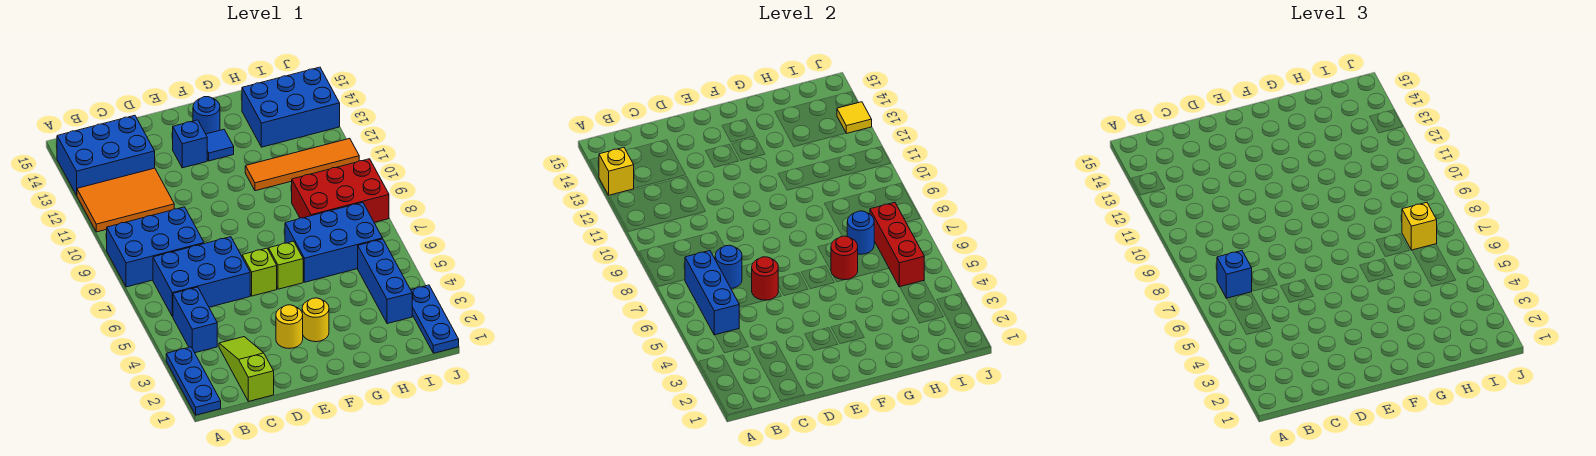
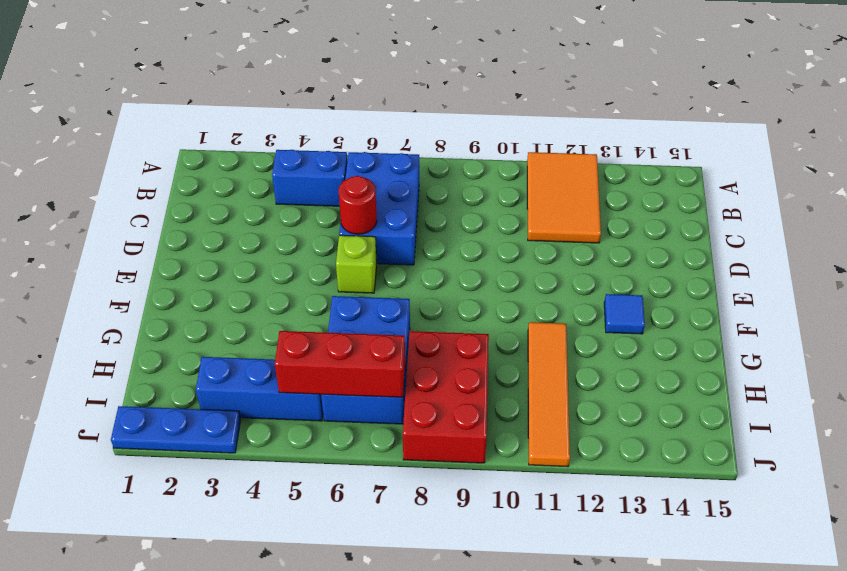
none -> blue plate A1:A3 level 1
none -> blue brick A8:C9 level 1
none -> blue brick A13:C14 level 1
none -> lime slope C1:C3 level 1 top 1

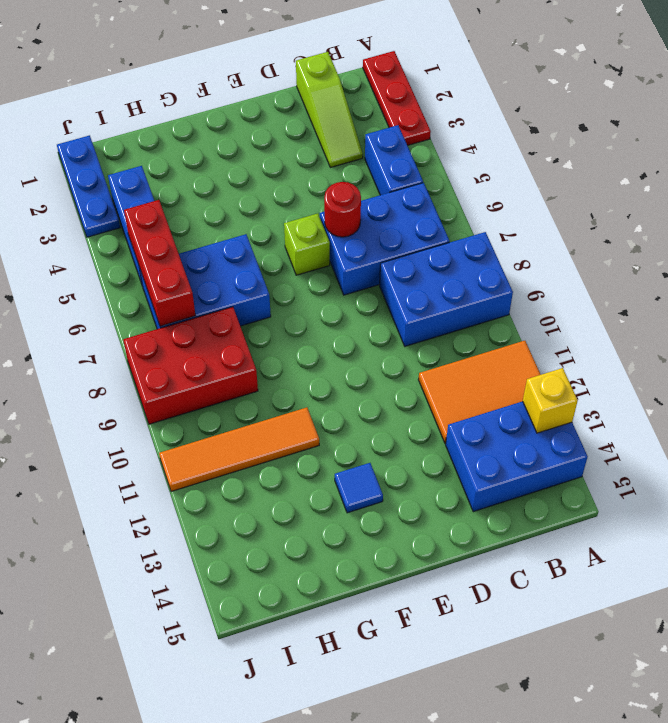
red plate A1:A3 level 1 -> blue plate A1:A3 level 1
none -> yellow round brick E3 level 1
none -> blue brick E13 level 1
none -> yellow round brick F3 level 1
none -> lime brick F6 level 1

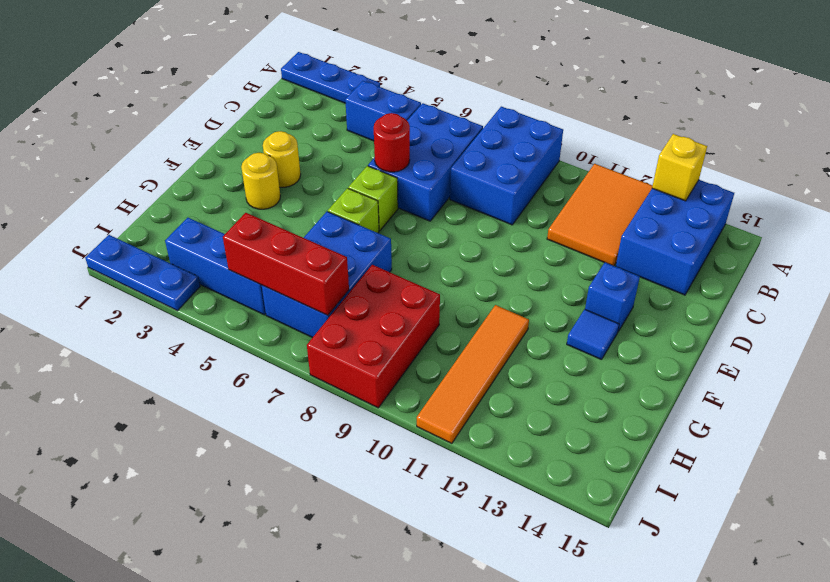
none -> lime slope C1:C3 level 1 top 1
none -> blue round brick F14 level 1
none -> blue brick H13:J14 level 1
none -> blue brick B5:B7 level 2

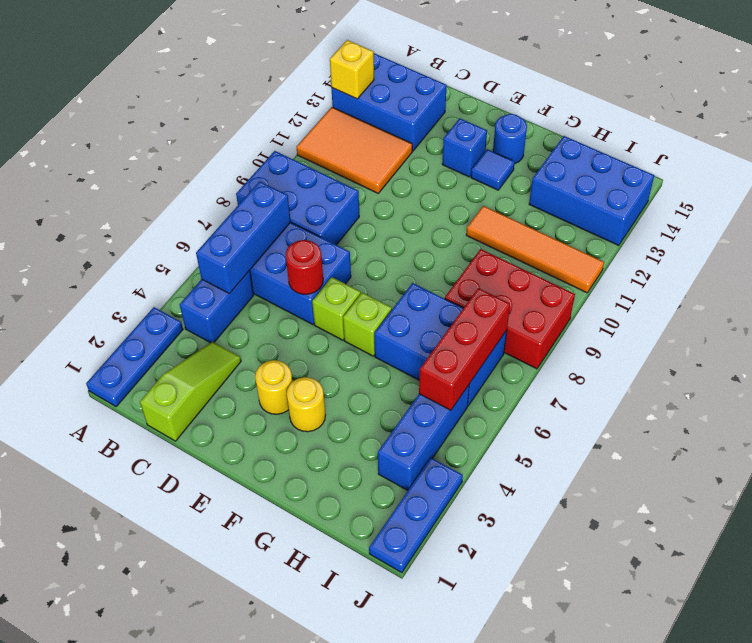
none -> blue round brick C7 level 2
none -> red round brick G6 level 2
none -> blue round brick H7 level 2
none -> yellow tile J13 level 2

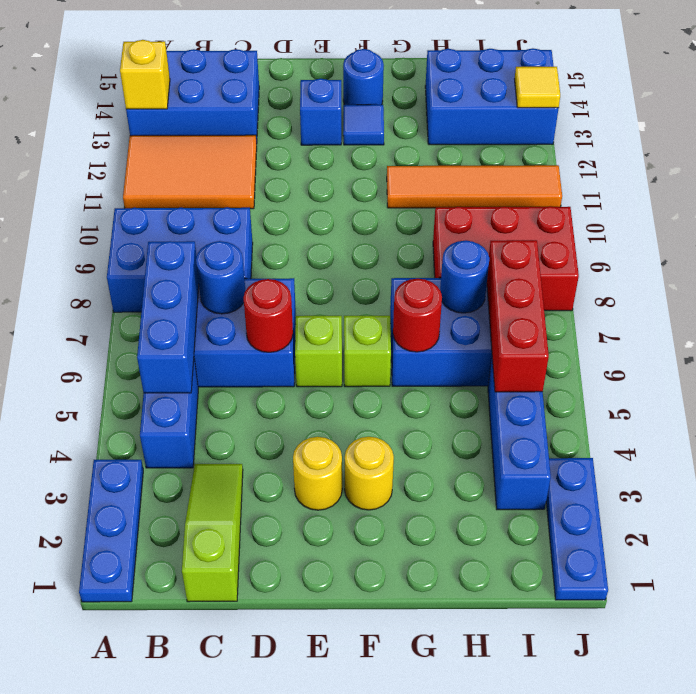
none -> blue brick B7 level 3
none -> yellow brick I7 level 3

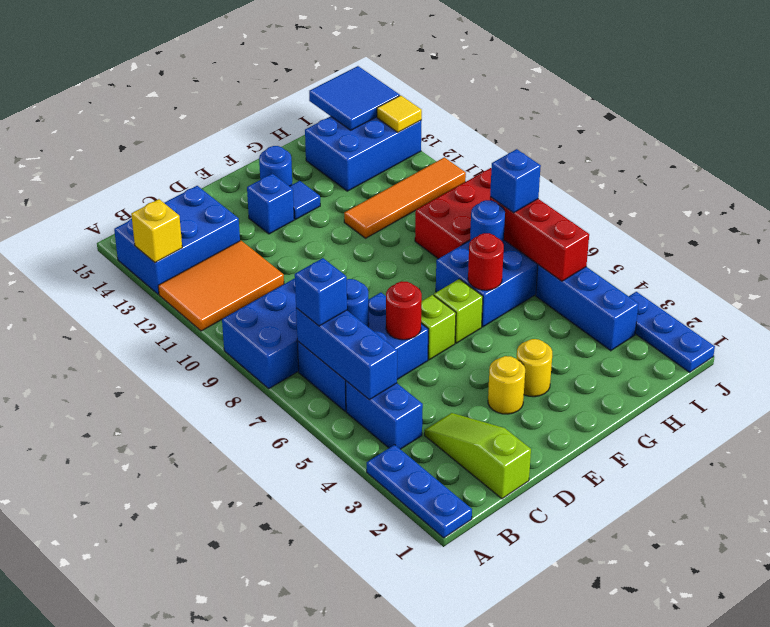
blue brick I7 level 3 -> yellow brick I7 level 3
blue tile I14:J15 level 2 -> none

